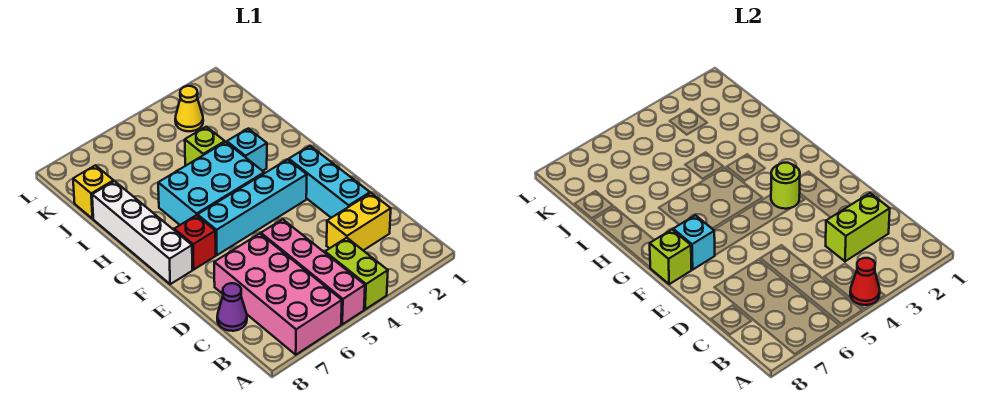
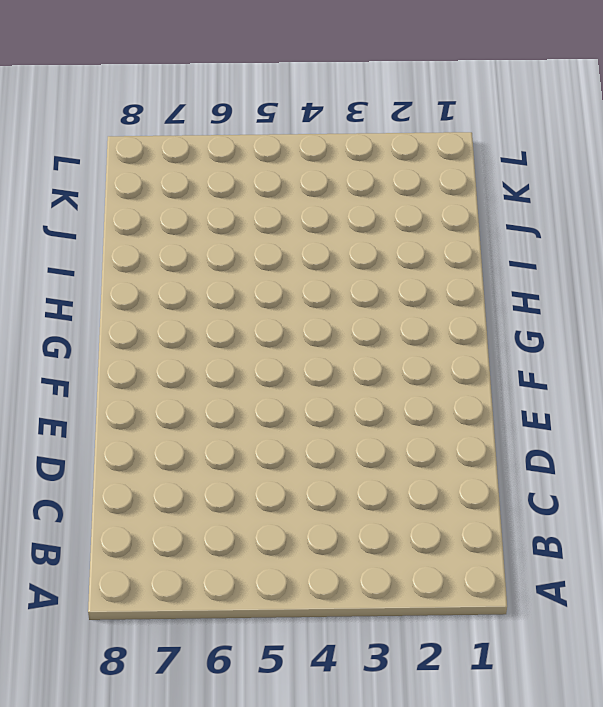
none -> lime brick A4:B4 level 1
none -> pink brick A5:D5 level 1
none -> pink brick A6:D7 level 1

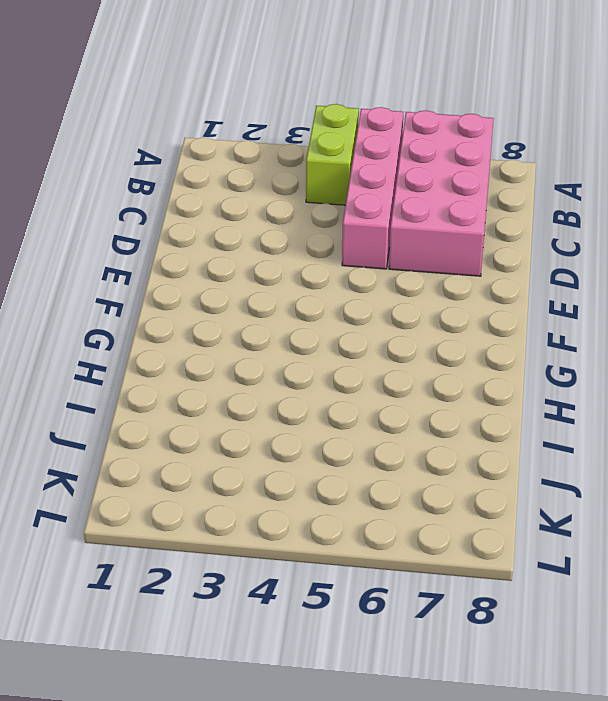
none -> yellow brick C2:C3 level 1
none -> purple cone C8 level 1
none -> cyan brick D2:F2 level 1

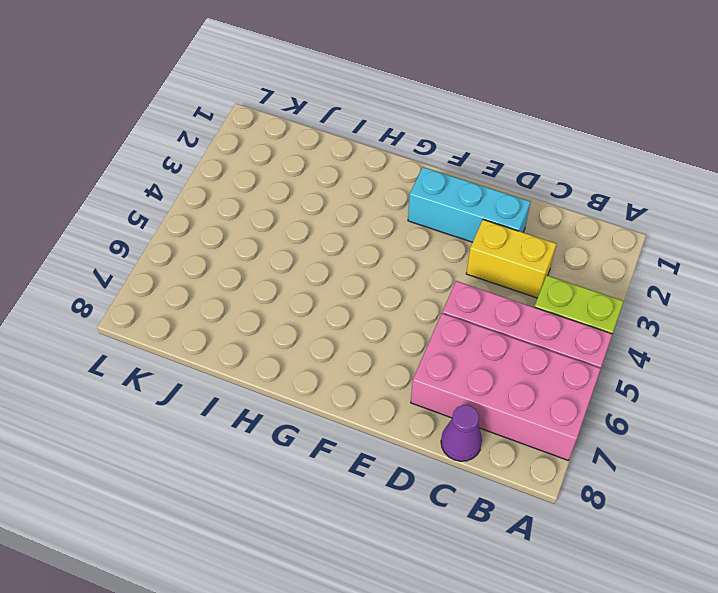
yellow brick C3:D3 level 1 -> yellow brick C2:C3 level 1
none -> cyan brick F3:F6 level 1
none -> red brick F7 level 1
none -> white brick F8:I8 level 1

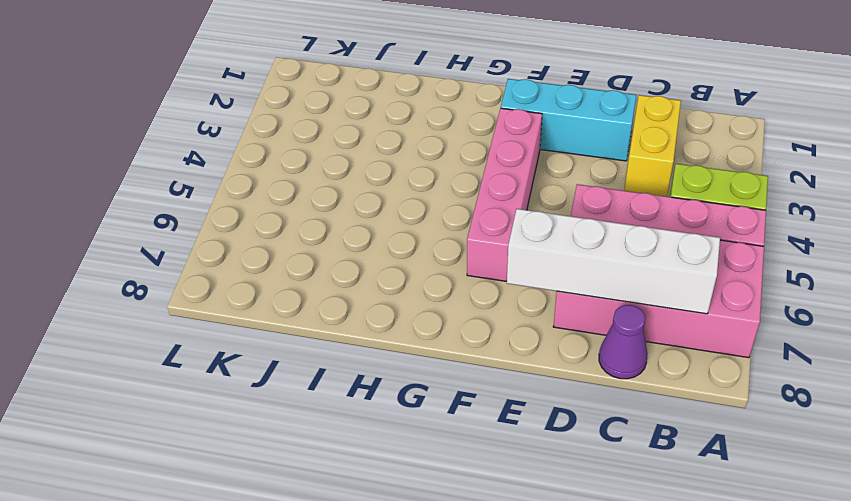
white brick B7:E7 level 2 -> white brick F8:I8 level 1
pink brick F3:F6 level 1 -> cyan brick F3:F6 level 1
none -> red brick F7 level 1
none -> cyan brick G4:H6 level 1
none -> cyan brick H3 level 1

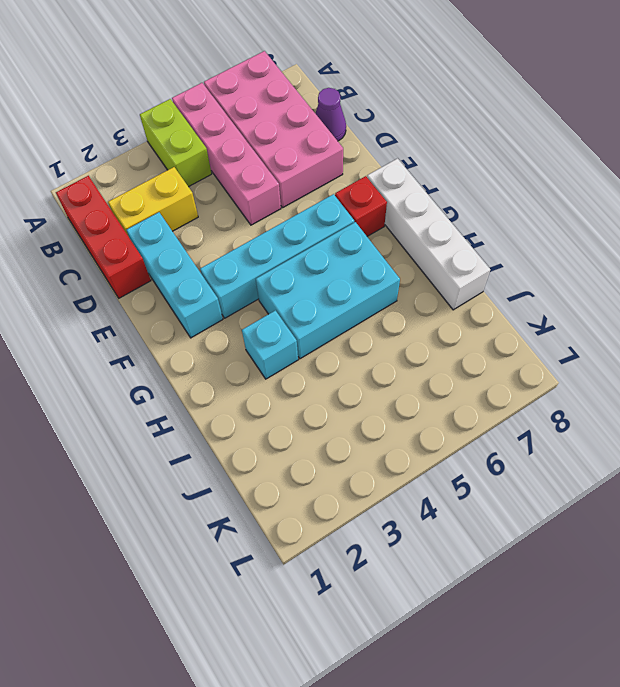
red brick B1:D1 level 1 -> none
none -> lime brick I4 level 1
none -> yellow brick J8 level 1
none -> yellow cone K3 level 1

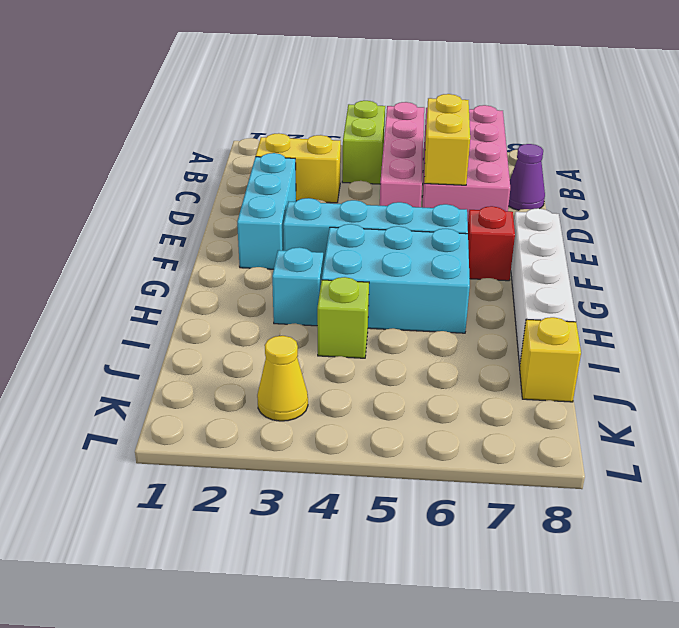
yellow brick C6:D6 level 2 -> none
none -> red cone A4 level 2
none -> lime brick C2:C3 level 2
none -> lime round brick F3 level 2

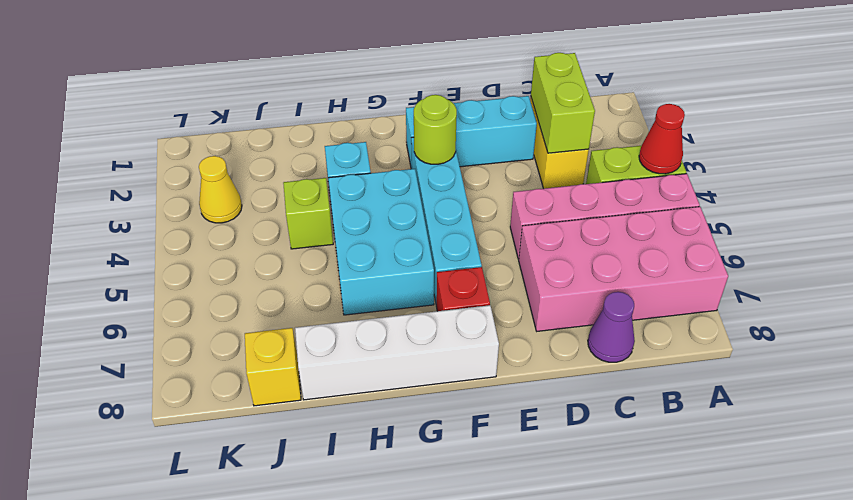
none -> cyan brick F7 level 2
none -> lime brick F8 level 2

